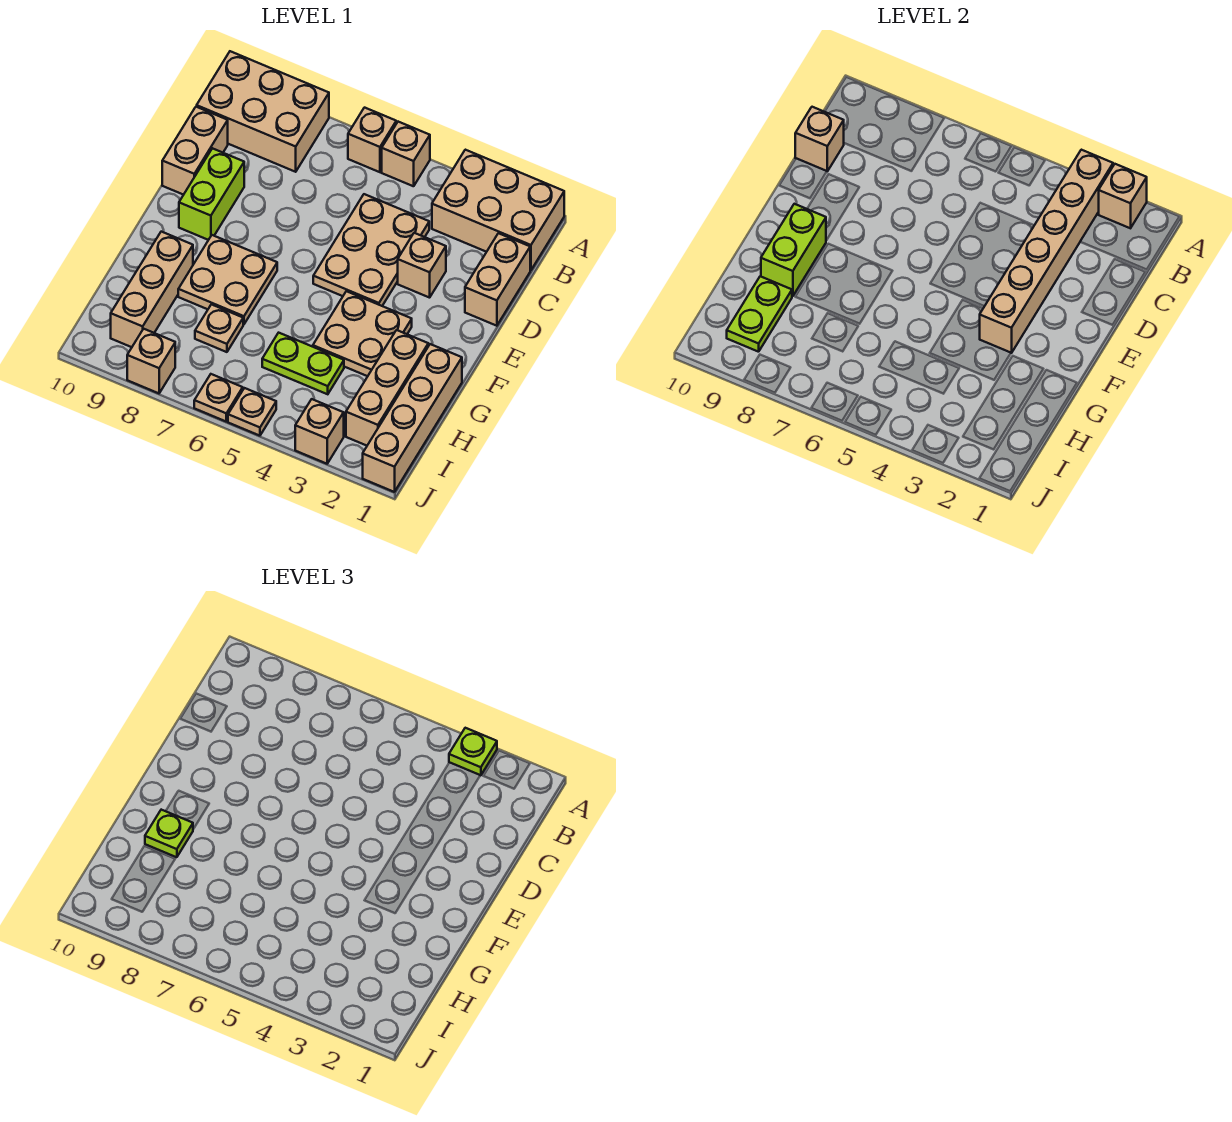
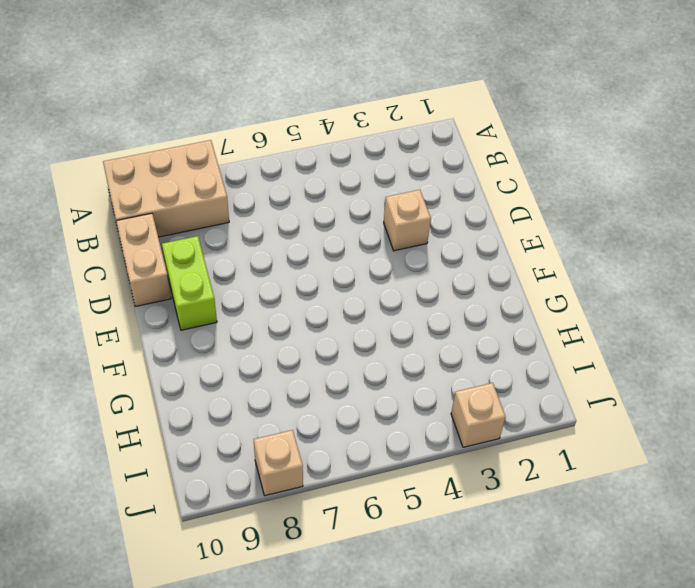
none -> tan brick A1:B3 level 1
none -> tan brick A5 level 1
none -> tan brick A6 level 1

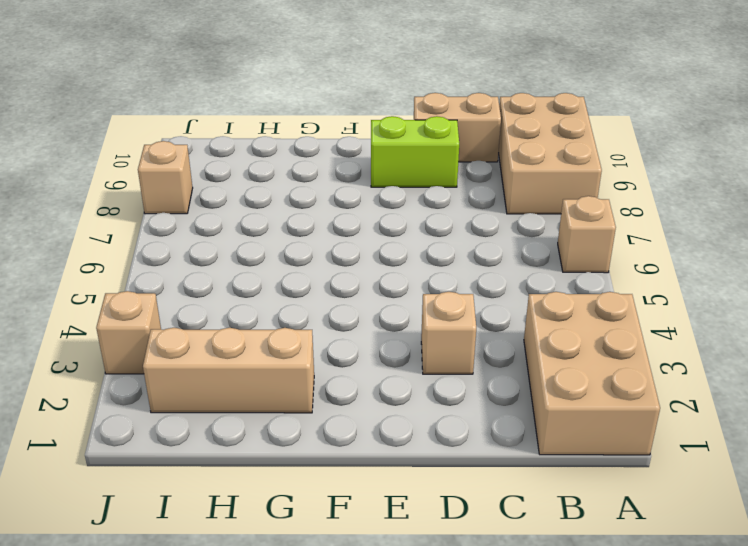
none -> tan brick A5 level 1
none -> tan brick C1:D1 level 1
none -> tan plate C4:E5 level 1

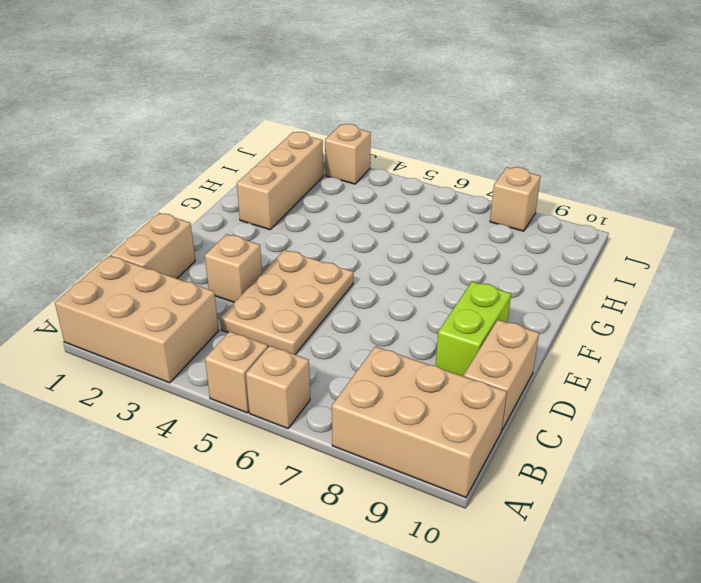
none -> tan plate F3:G4 level 1
none -> tan plate F7:G8 level 1
none -> tan brick G1:J1 level 1

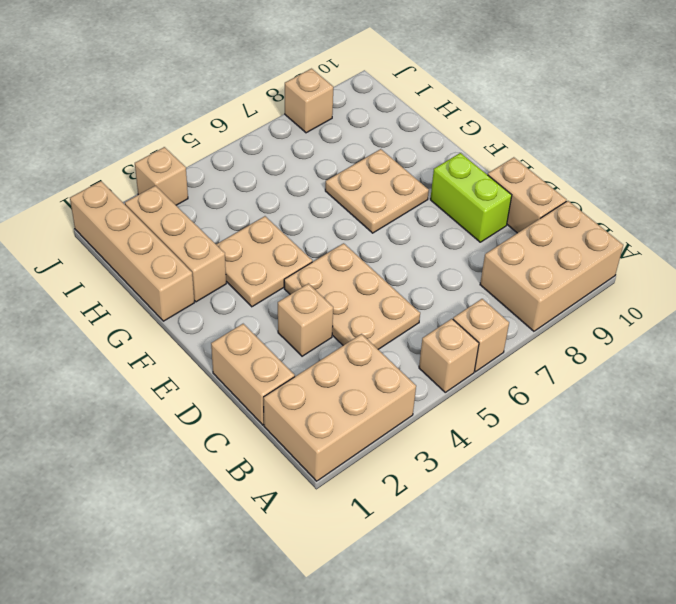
none -> tan brick G9:I9 level 1
none -> lime plate H4:H5 level 1
none -> tan plate H7 level 1

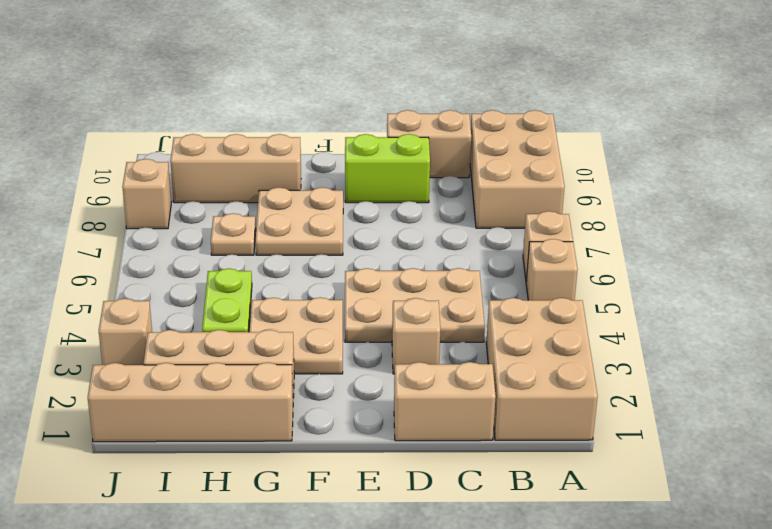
none -> tan plate J5 level 1
none -> tan plate J6 level 1
none -> tan brick A2 level 2

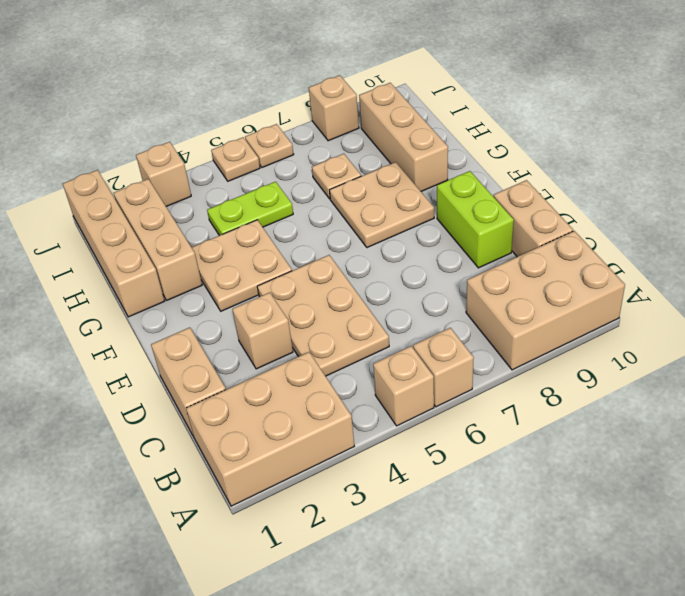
none -> tan brick A2 level 2
none -> tan brick A3:F3 level 2
none -> tan brick C10 level 2

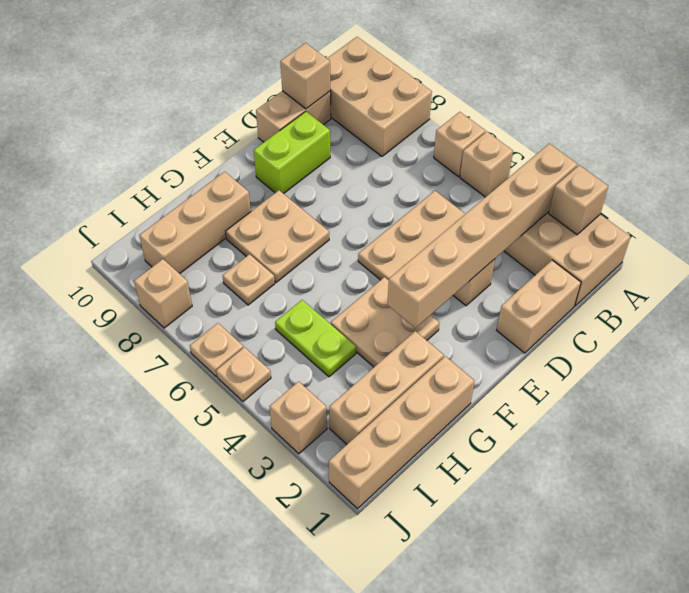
none -> lime brick F9:G9 level 2
none -> lime plate H9:I9 level 2
none -> lime plate A3 level 3

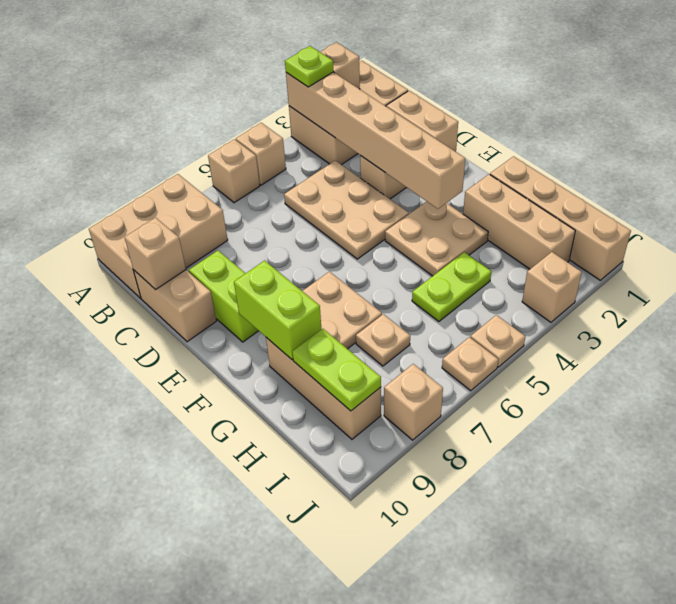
none -> lime plate G9 level 3

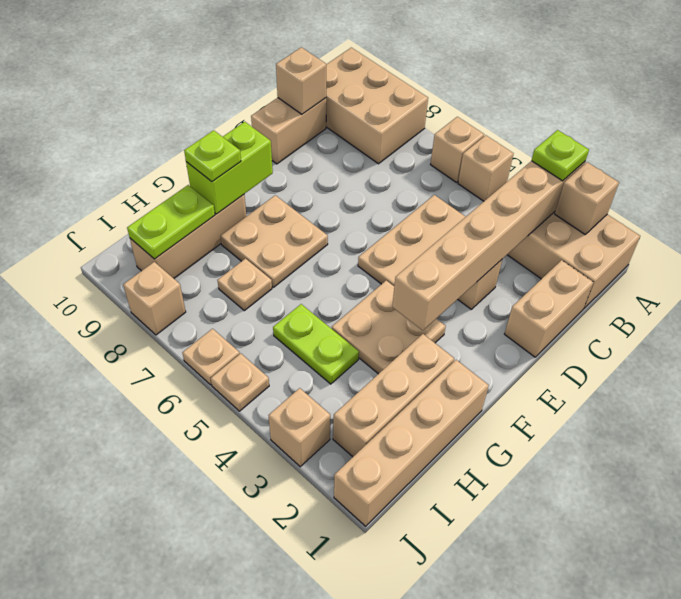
none -> lime brick D9:E9 level 1

